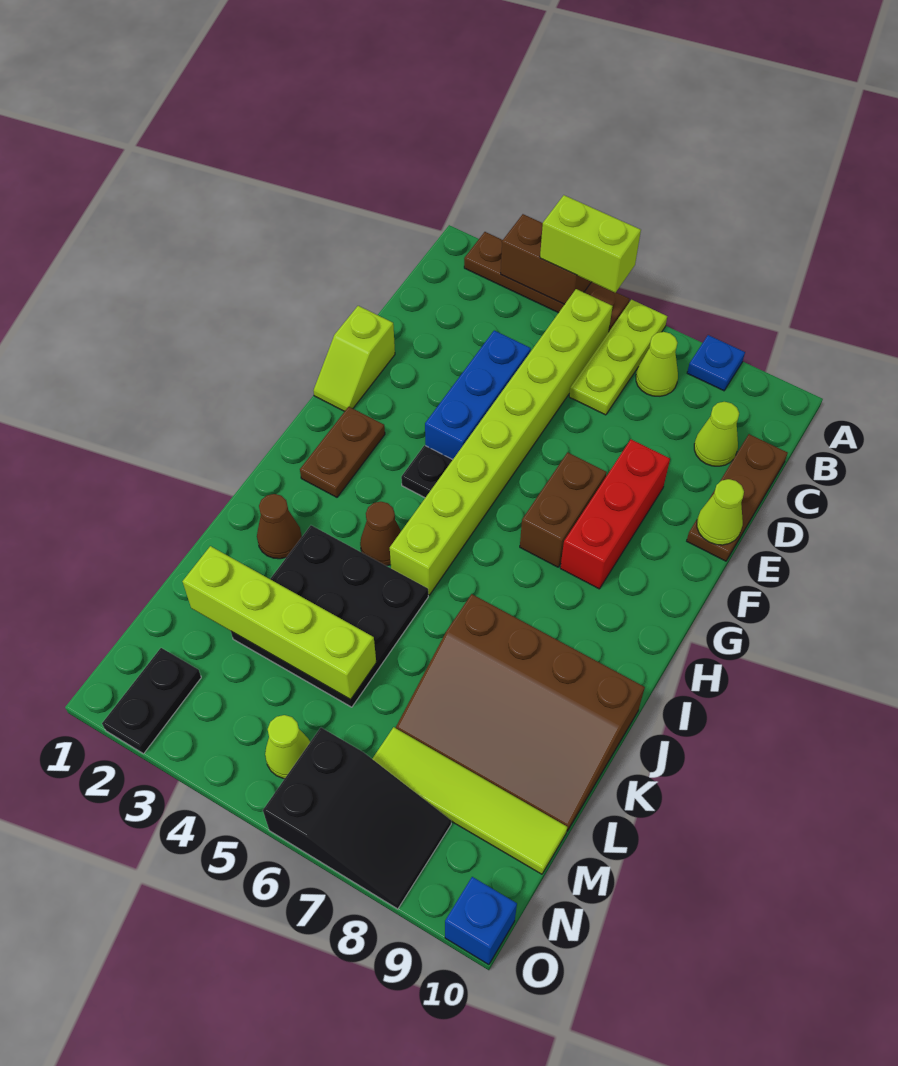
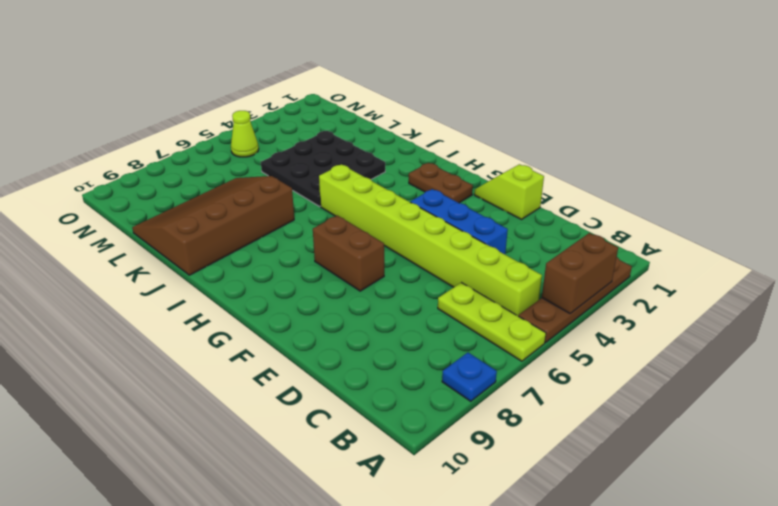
none -> lime cone B7 level 1
none -> lime cone C9 level 1
none -> brown plate C10:E10 level 1

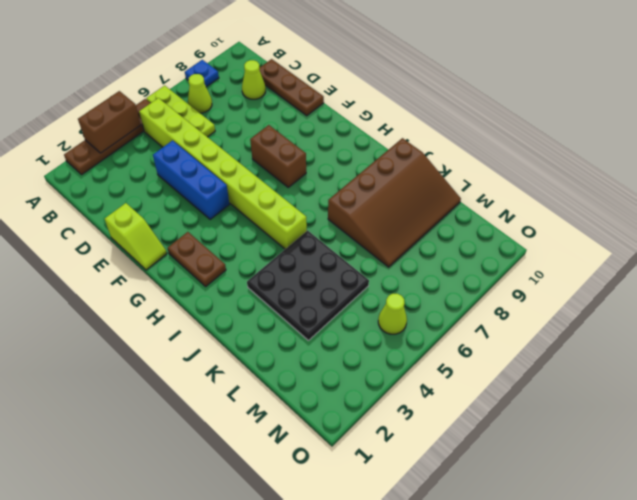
none -> red brick E8:G8 level 1
none -> black plate G4 level 1
none -> brown cone I4 level 1

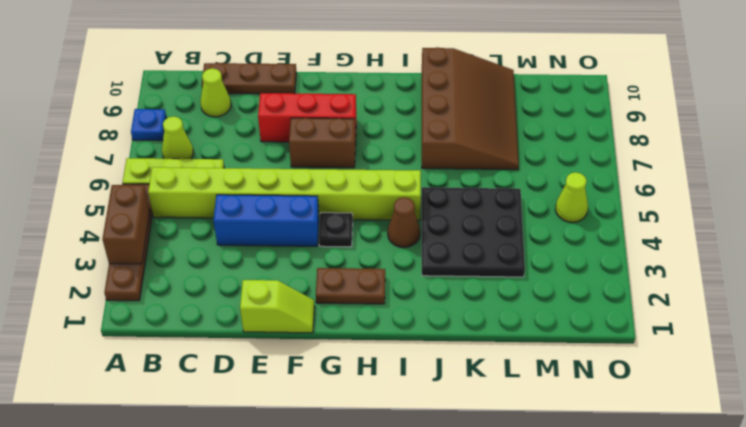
none -> brown cone J2 level 1
none -> lime tile M7:M10 level 1
none -> black plate N2:O2 level 1

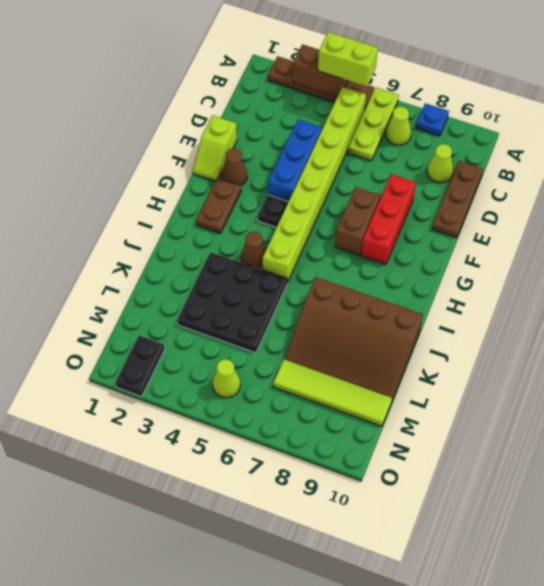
brown cone F2 level 1 -> brown cone J2 level 1
none -> black slope N6:O8 level 1 top 6
none -> blue brick O10 level 1
none -> lime cone E10 level 2

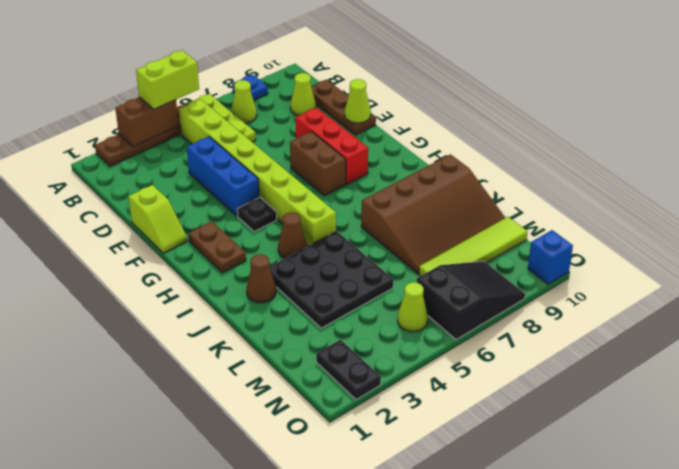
none -> lime brick L2:L5 level 2

